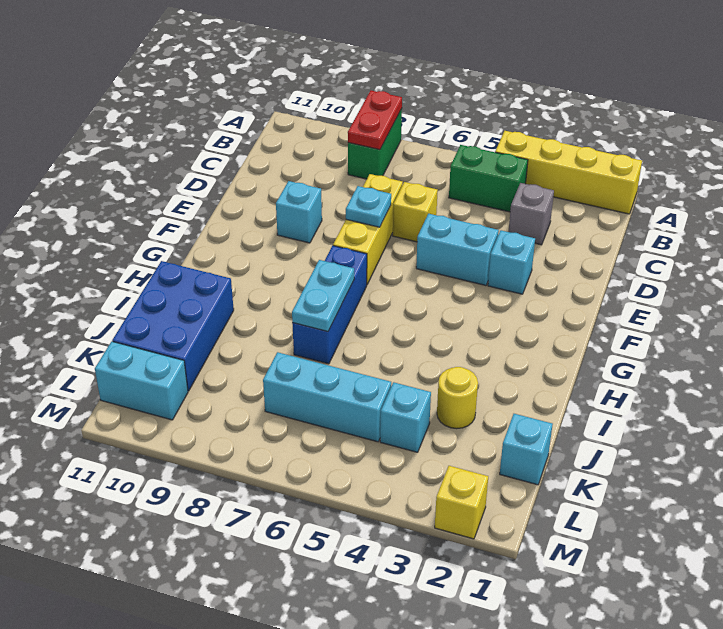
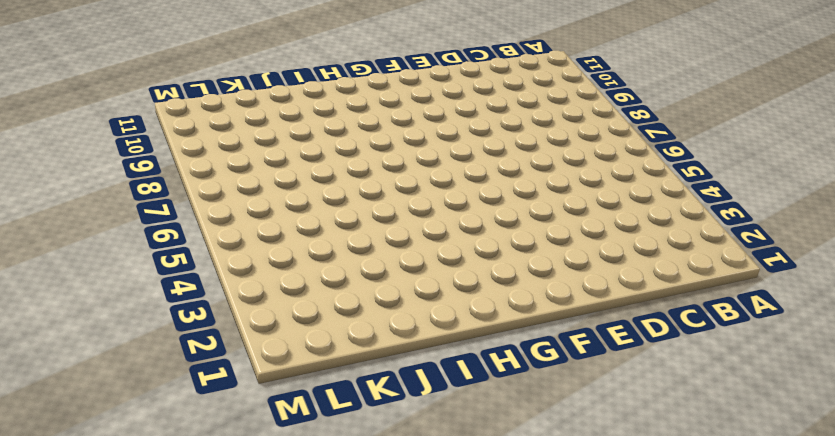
none -> yellow brick A1:A4 level 1
none -> green brick A8:B8 level 1
none -> green brick B4:B5 level 1

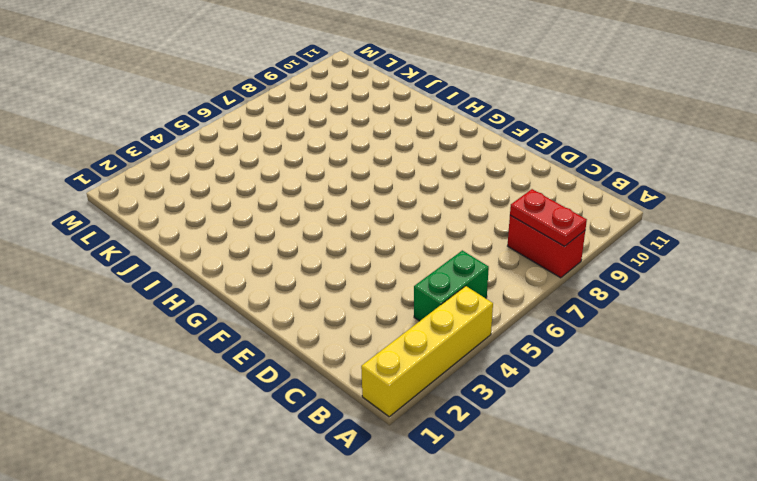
red brick A8:B8 level 1 -> green brick A8:B8 level 1
none -> grey brick C3 level 1
none -> yellow brick D6 level 1
none -> yellow brick D7:F7 level 1

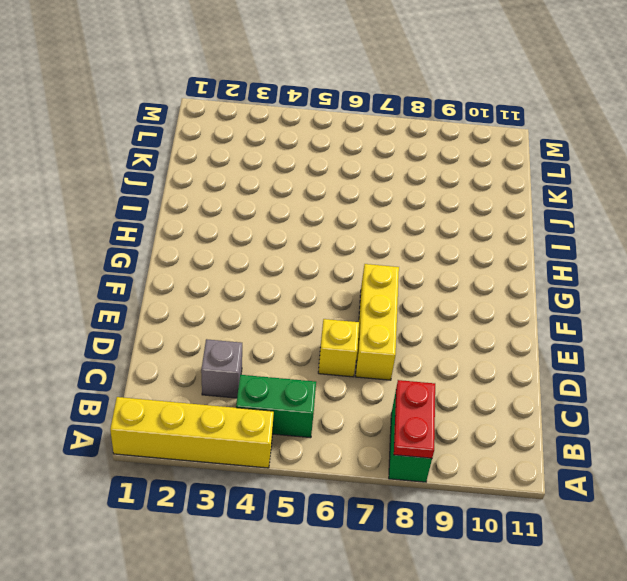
none -> cyan brick E3 level 1
none -> cyan brick E4:E5 level 1
none -> cyan brick E9 level 1

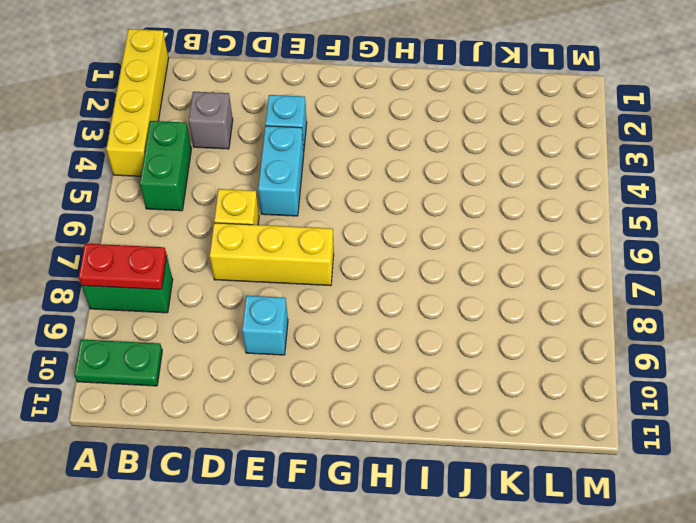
green plate A10:B10 level 1 -> none
none -> blue brick G7:I7 level 1
none -> blue brick I10:K11 level 1
none -> yellow round brick J3 level 1

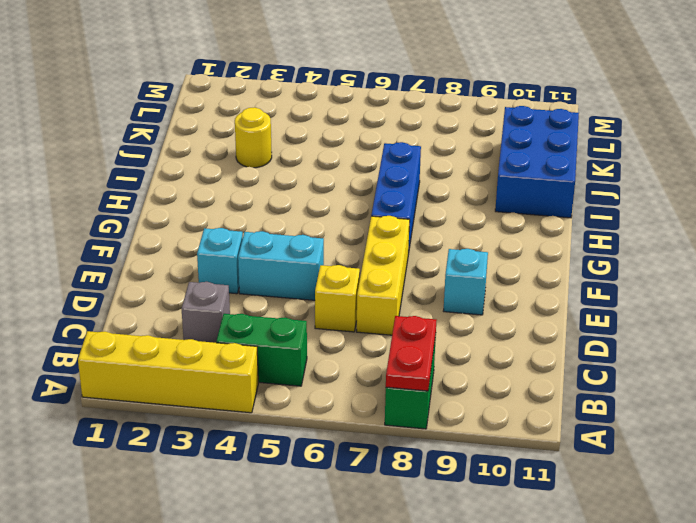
none -> cyan brick K1 level 1
none -> cyan brick K4 level 1
none -> cyan brick K5:K7 level 1

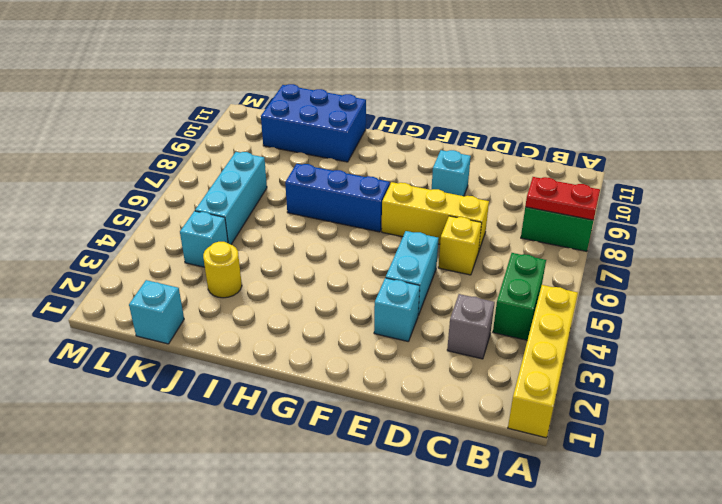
none -> cyan brick L10:L11 level 1
none -> yellow brick M2 level 1
none -> cyan plate E7 level 2

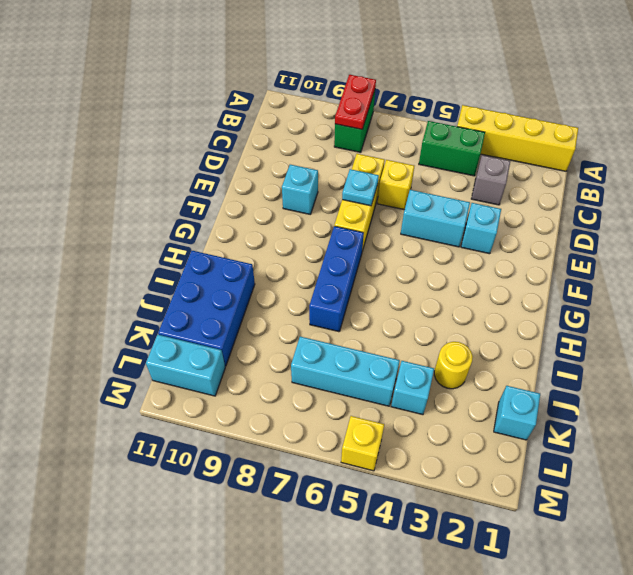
yellow brick M5 level 1 -> yellow brick M2 level 1
none -> cyan plate H7:I7 level 2

